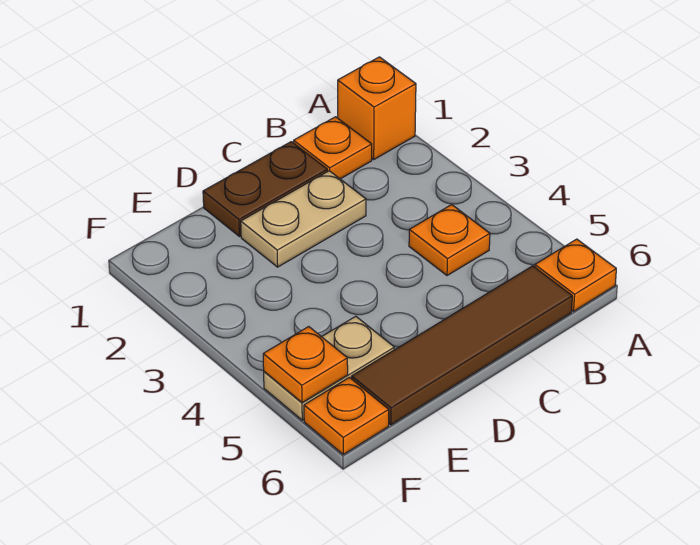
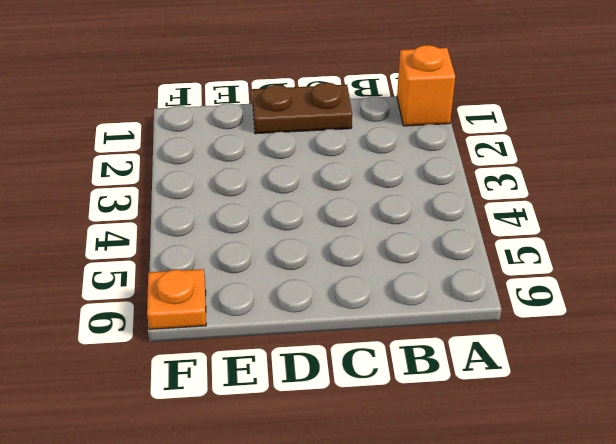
none -> orange plate A6 level 1
none -> orange plate B1 level 1

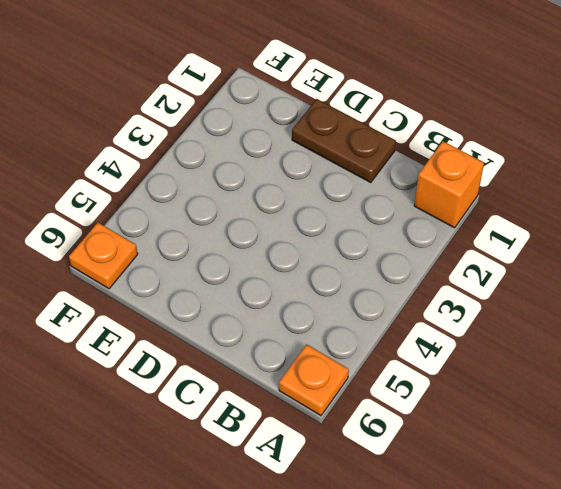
none -> orange plate B1 level 1
none -> orange plate B4 level 1

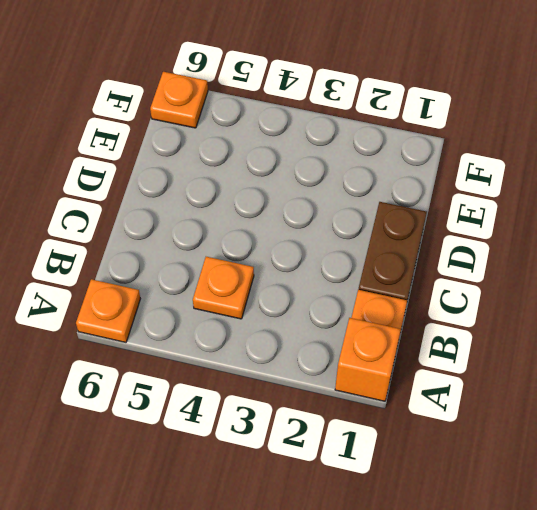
none -> brown tile B6:E6 level 1
none -> tan plate C2:D2 level 1

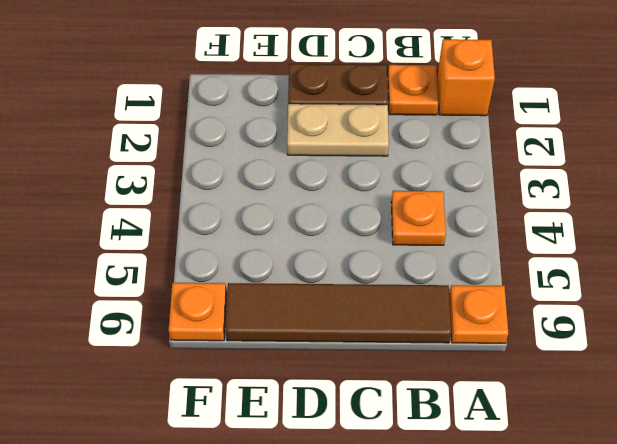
none -> tan plate E5:F5 level 1
none -> orange plate F5 level 2

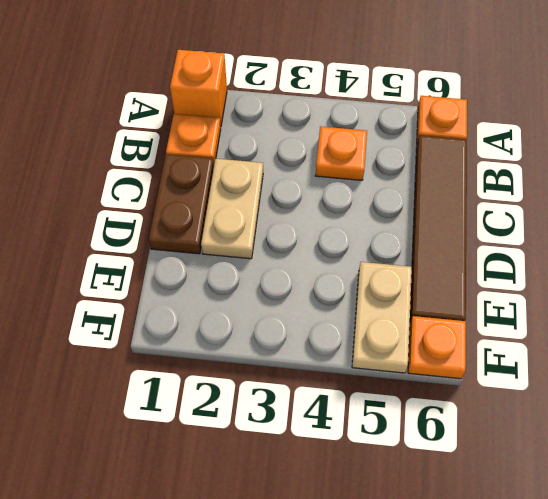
none -> orange plate F5 level 2

